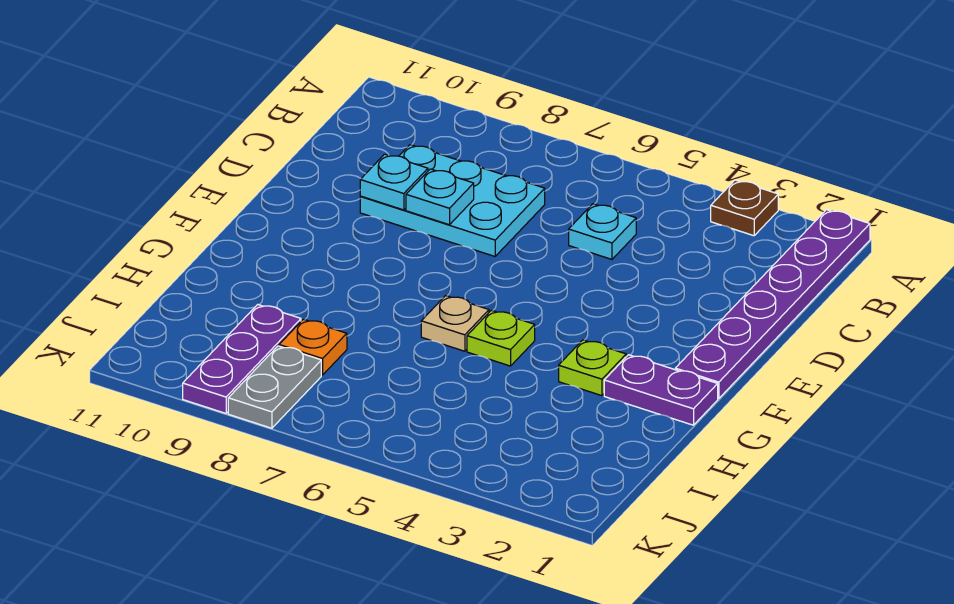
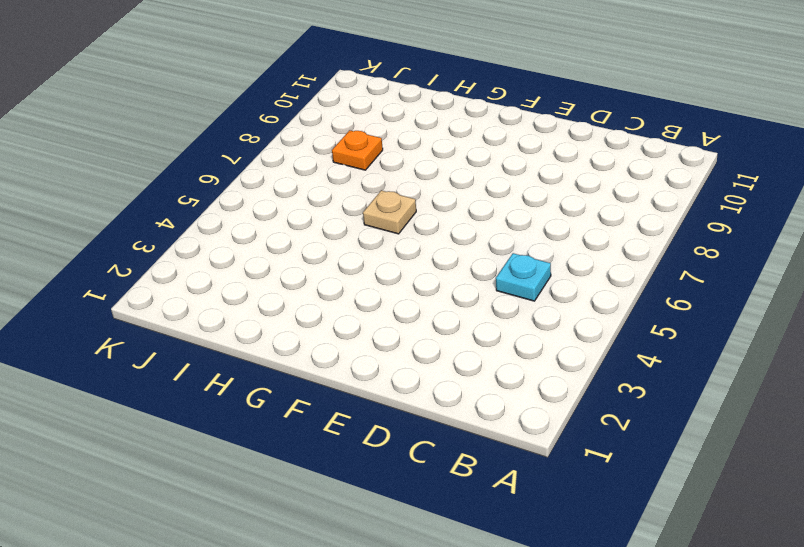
none -> purple plate A1:F1 level 1
none -> brown plate A3 level 1
none -> cyan plate C7:D9 level 1

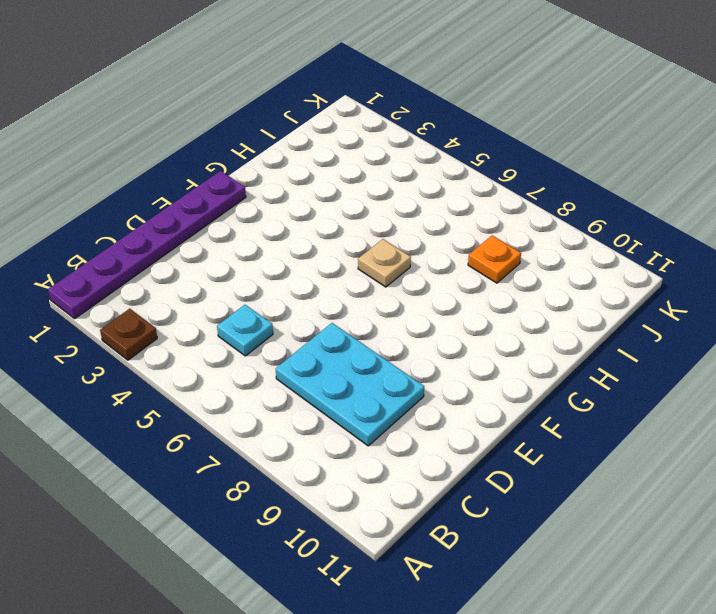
none -> purple plate G1:G2 level 1
none -> lime plate G3 level 1
none -> lime plate G5 level 1

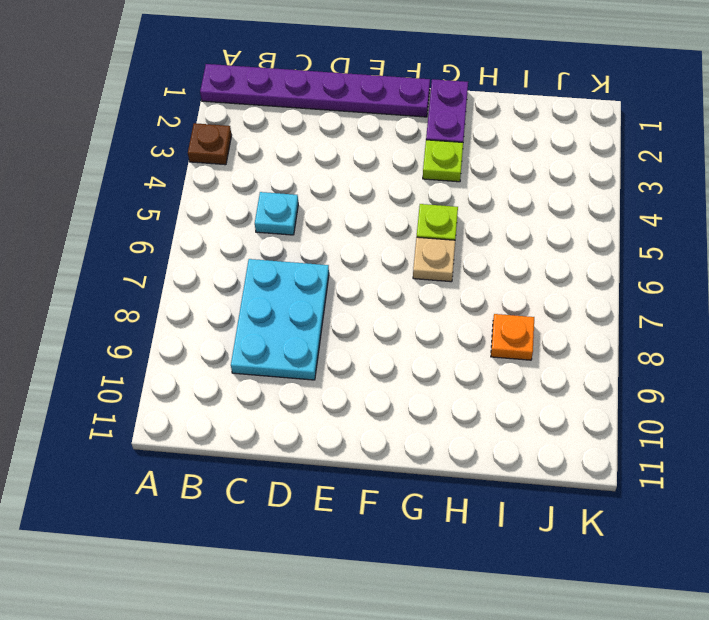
none -> purple plate I9:K9 level 1
none -> grey plate J8:K8 level 1
none -> cyan plate D8 level 2

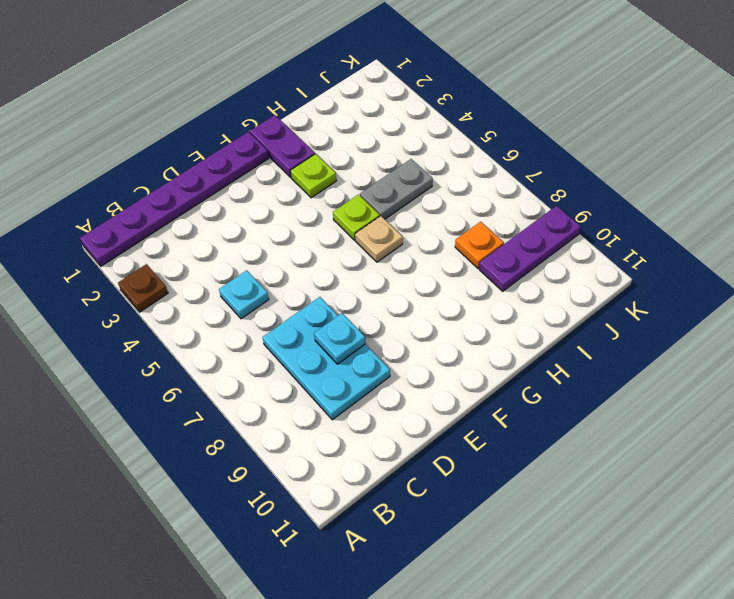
grey plate H5:I5 level 1 -> grey plate J8:K8 level 1
none -> cyan plate D9 level 2

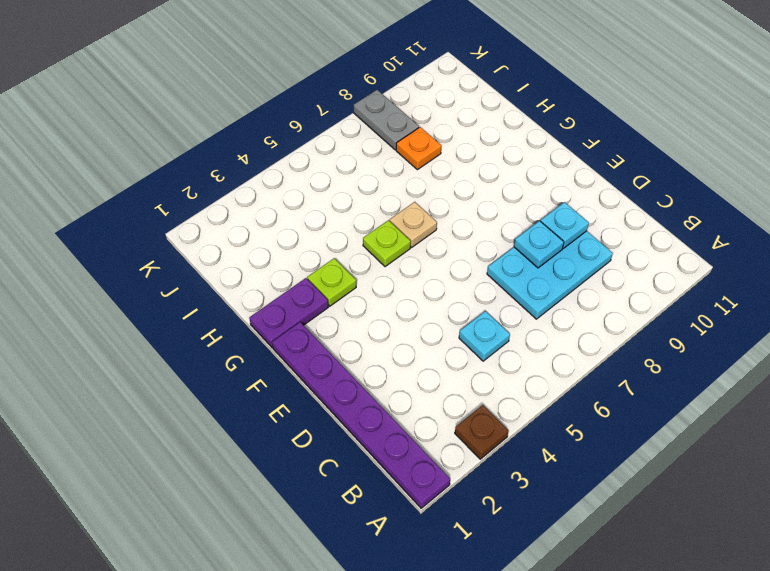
none -> purple plate I9:K9 level 1

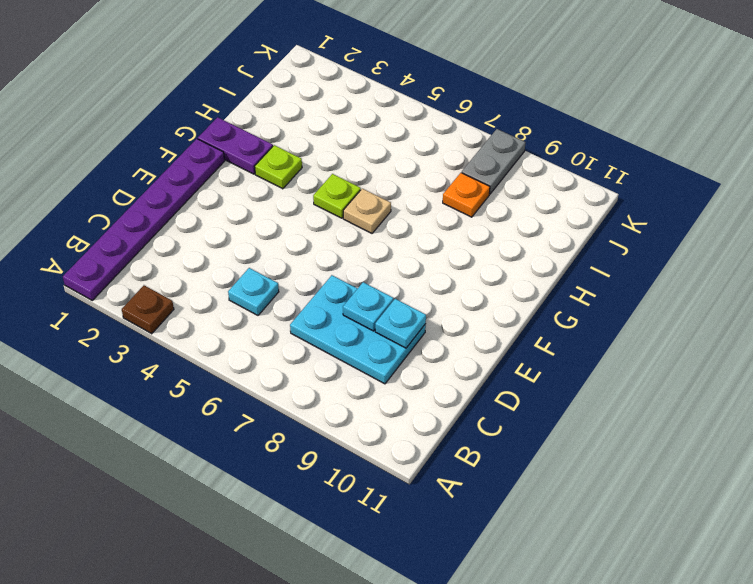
none -> purple plate I9:K9 level 1

